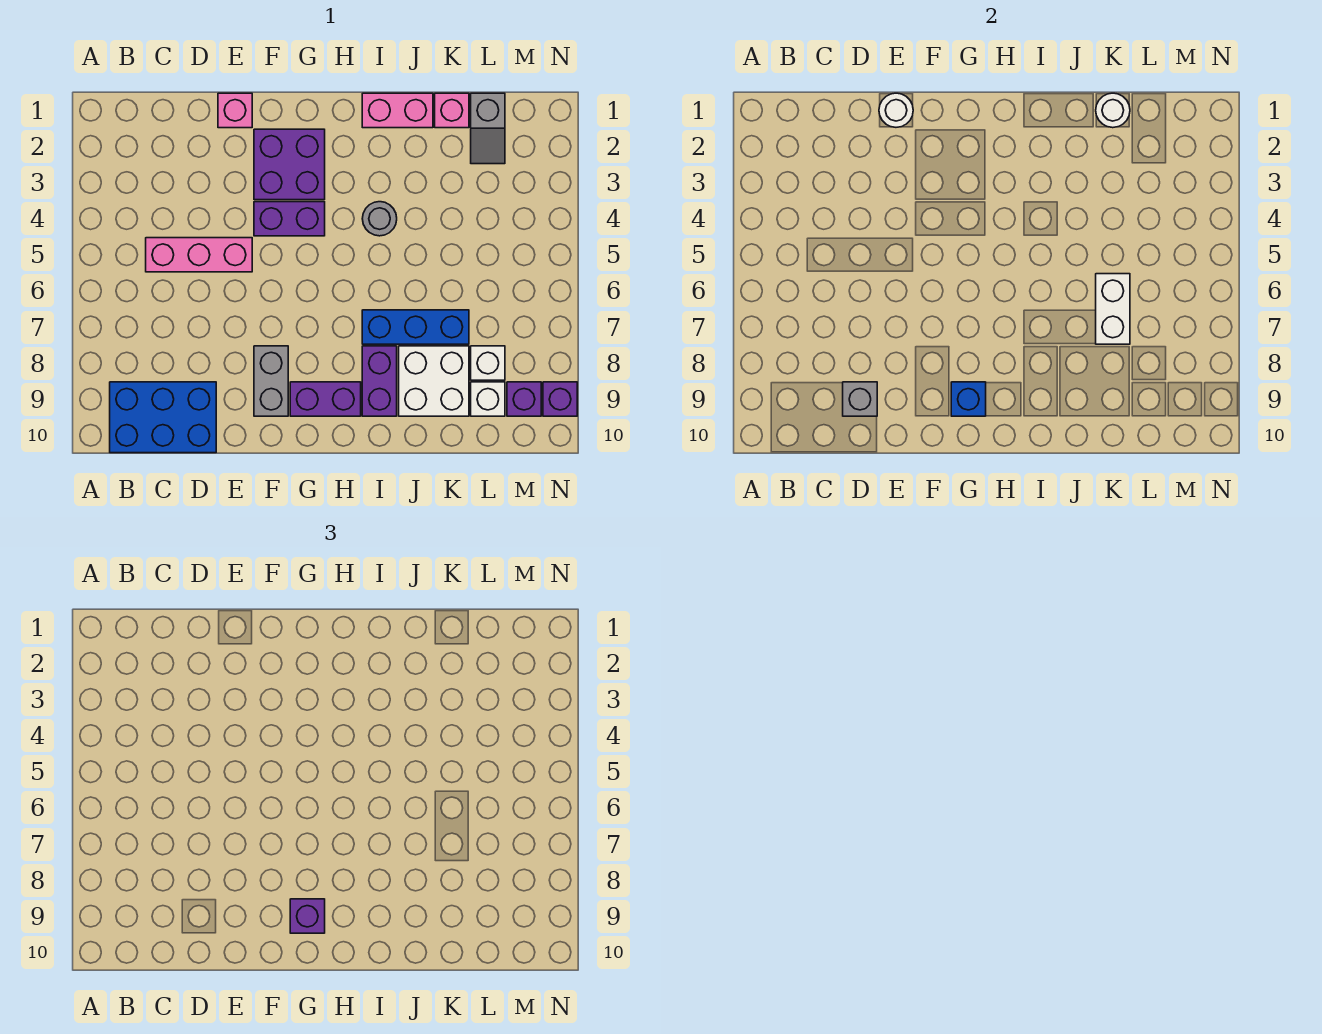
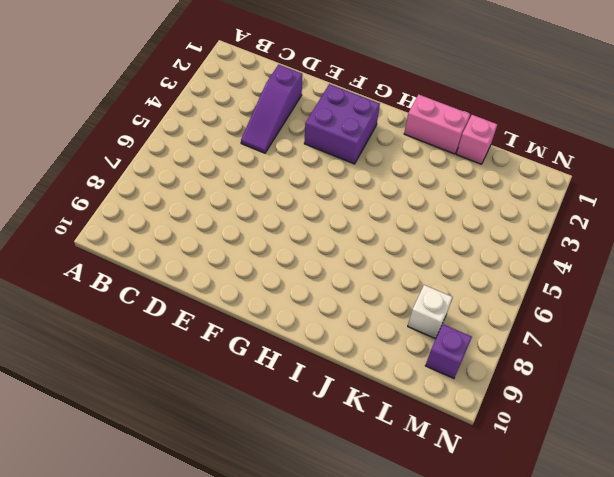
purple slope D2:D4 level 1 top 2 -> none
none -> blue brick B9:D10 level 1
none -> pink brick C5:E5 level 1
none -> pink brick E1 level 1

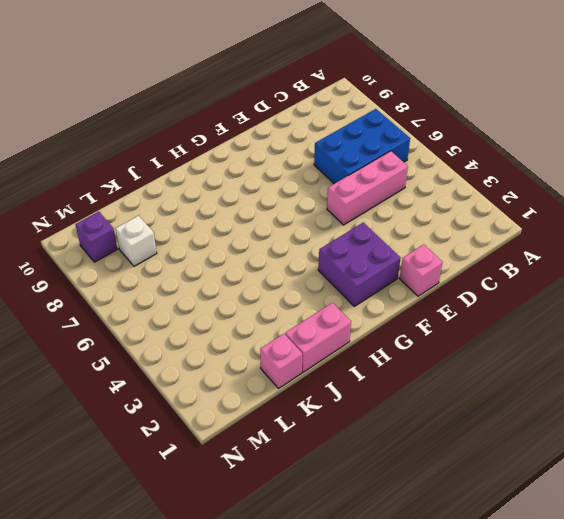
blue brick B6:D7 level 1 -> blue brick B9:D10 level 1
none -> purple brick F4:G4 level 1
none -> grey brick F8:F9 level 1
none -> purple brick G9:H9 level 1

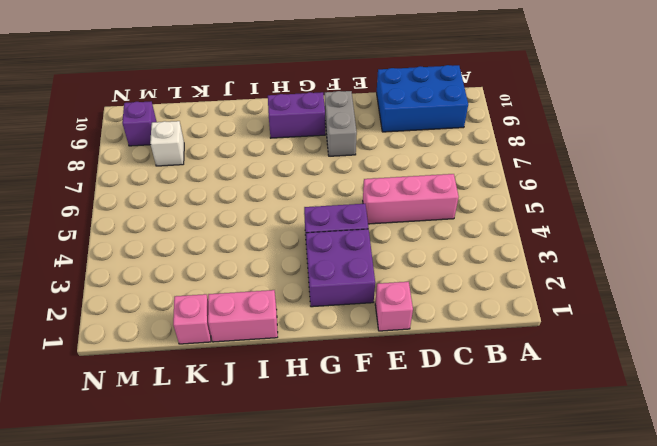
none -> grey round brick I4 level 1
none -> blue brick I7:K7 level 1
none -> purple brick I8:I9 level 1

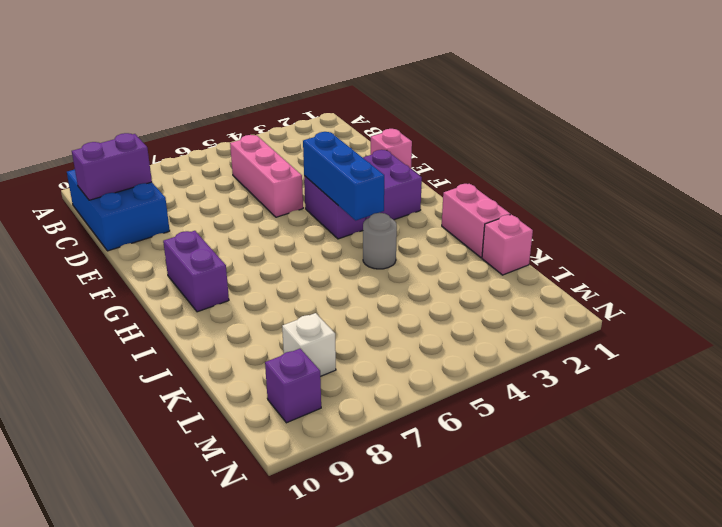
purple brick C9:C10 level 2 -> purple brick I8:I9 level 1
blue brick F4:H4 level 2 -> blue brick I7:K7 level 1
none -> grey brick F8:F9 level 1
none -> white brick J8:K9 level 1
none -> grey slope L1:L2 level 1 top 1

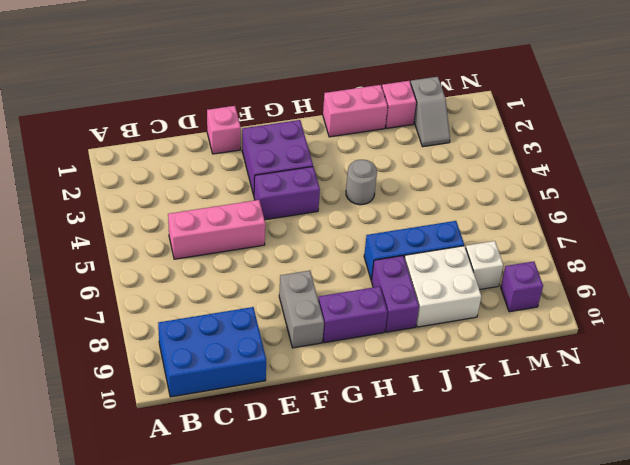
none -> white brick L9 level 1
none -> purple brick N9 level 1
none -> grey brick D9 level 2

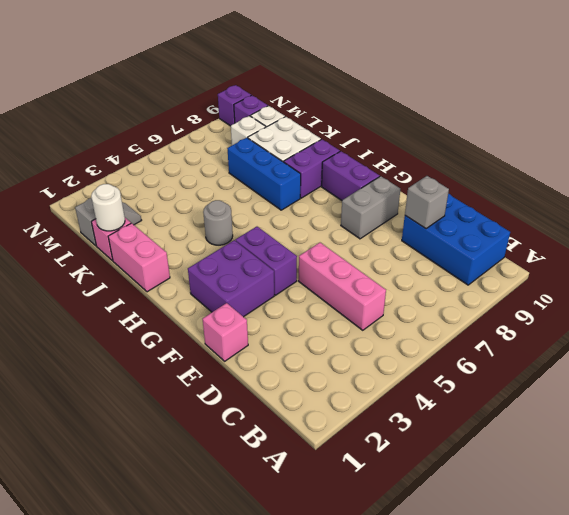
none -> white round brick E1 level 2
none -> blue brick G9 level 2
none -> white brick K6:K7 level 2

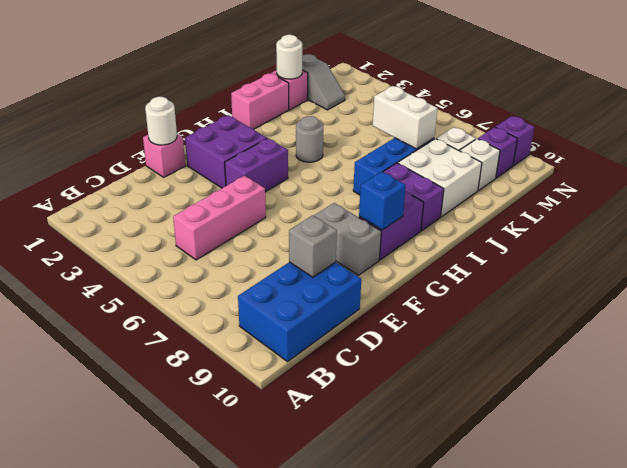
none -> purple brick G9 level 3

